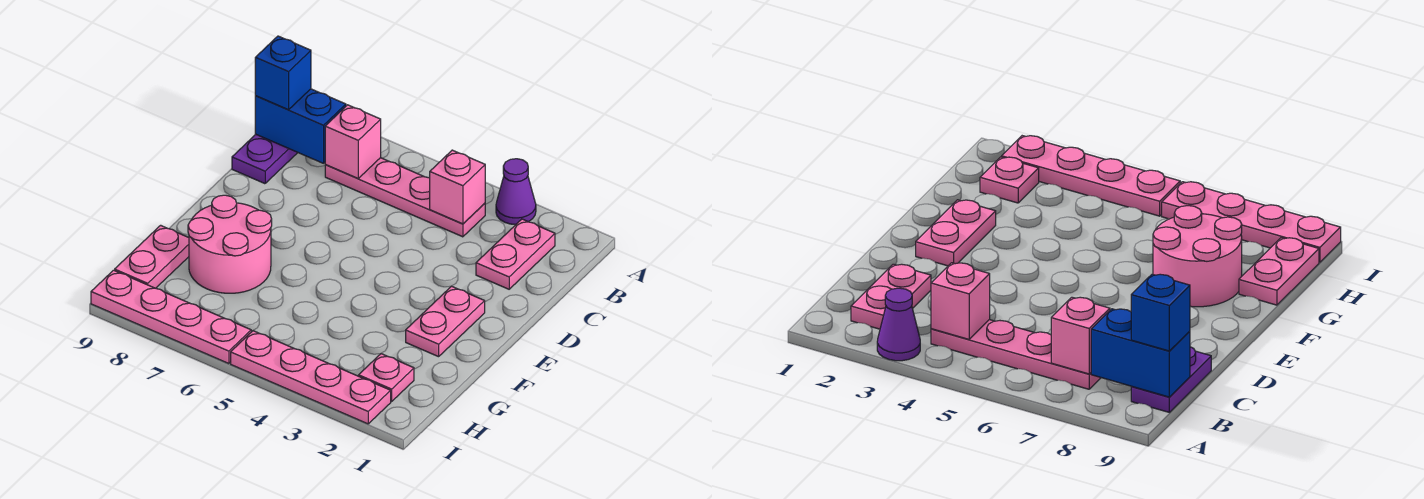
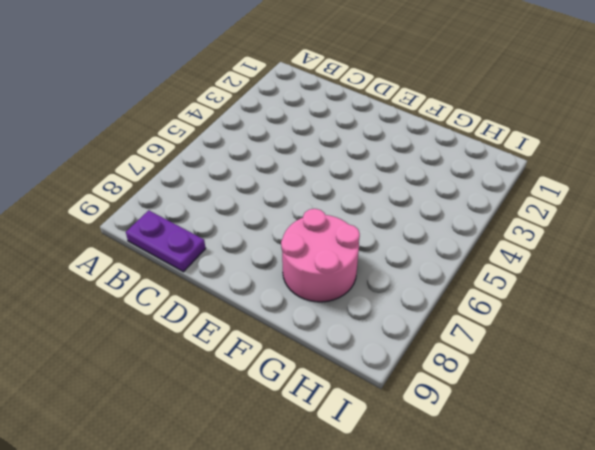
none -> purple cone A3 level 1
none -> pink plate B2:C2 level 1
none -> pink plate B4:B7 level 1

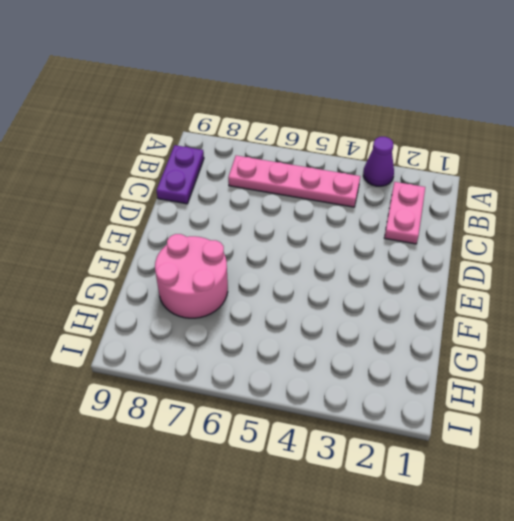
none -> pink plate E2:F2 level 1
none -> pink plate G9:H9 level 1
none -> pink plate H2 level 1

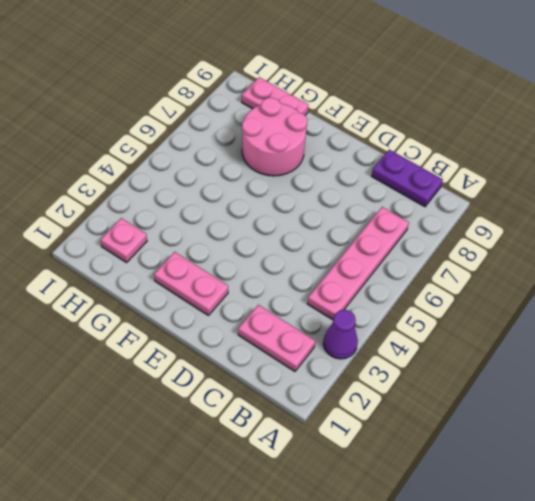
none -> pink plate I2:I5 level 1
none -> pink plate I6:I9 level 1
none -> pink brick B4 level 2

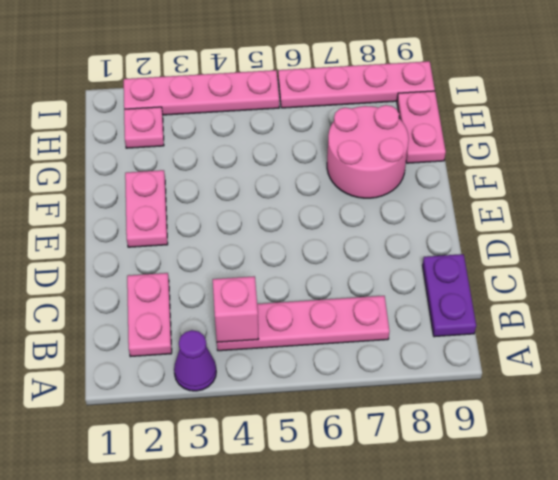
none -> pink brick B7 level 2
none -> blue brick B8:B9 level 2
none -> blue brick B9 level 3

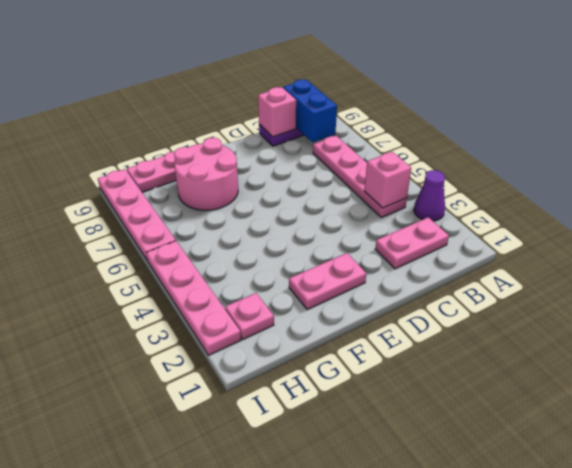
pink brick C9 level 2 -> pink brick B7 level 2
none -> blue brick B9 level 3

